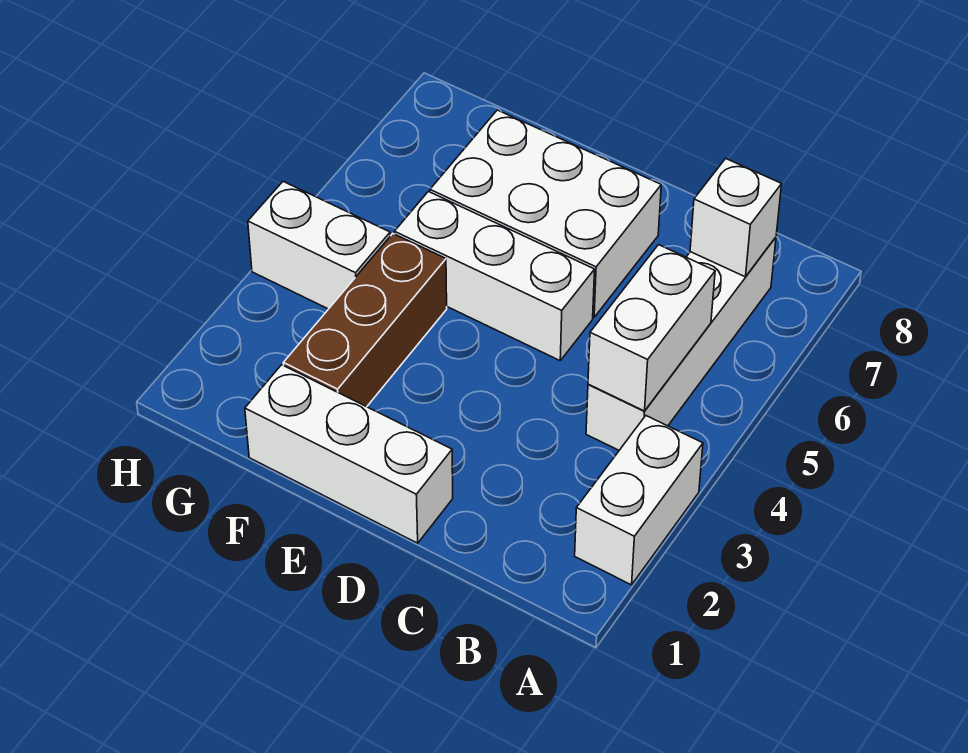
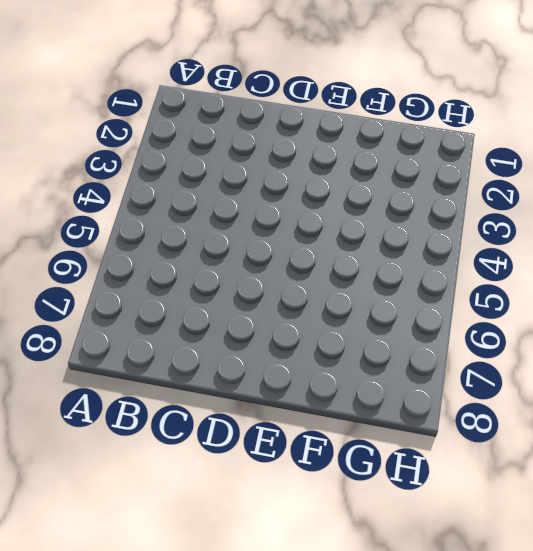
none -> white brick A2:A3 level 1
none -> white brick B4:B7 level 1

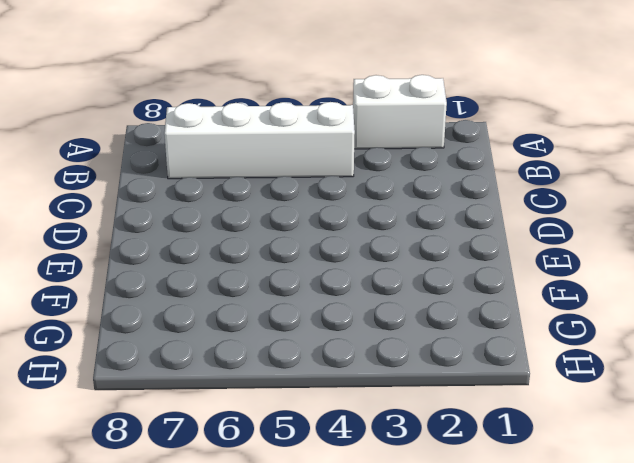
none -> white brick D1:F1 level 1
none -> white brick D5:F5 level 1

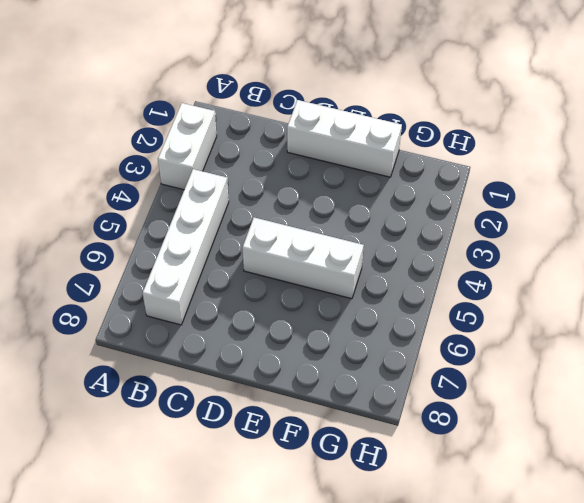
none -> white brick D6:F7 level 1
none -> brown brick F2:F4 level 1

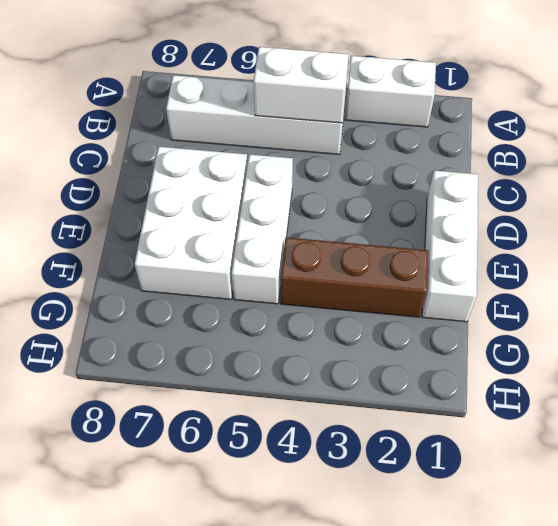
none -> white brick G4:H4 level 1
none -> white brick B7 level 2

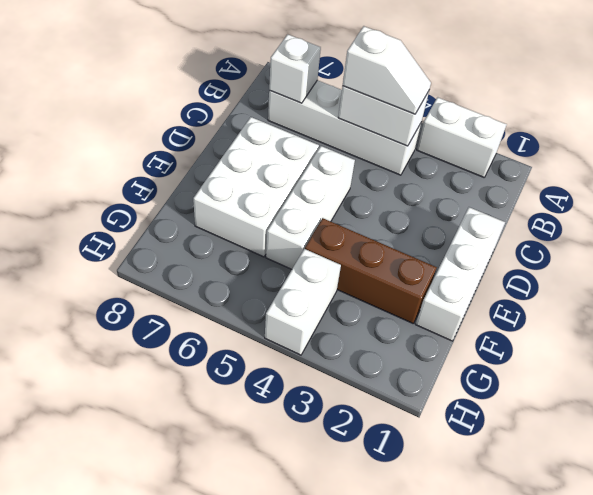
white slope B4:B5 level 3 top 5 -> none

